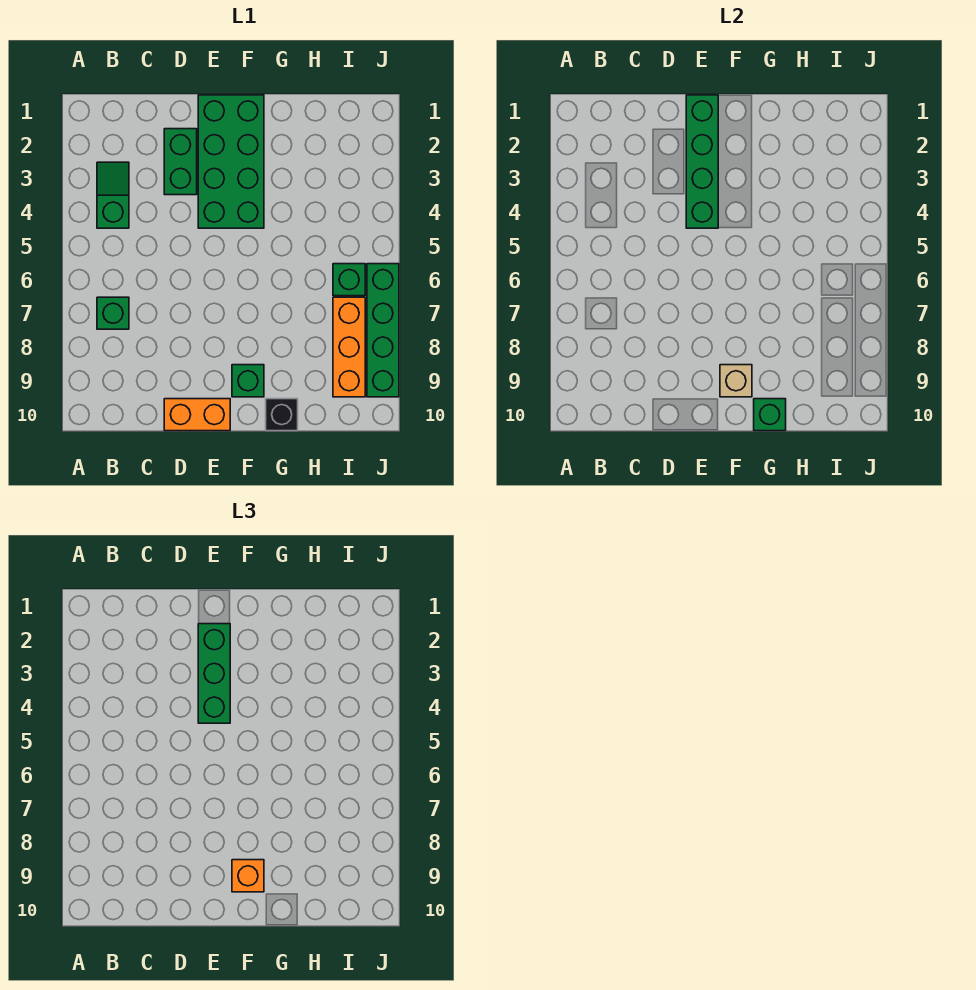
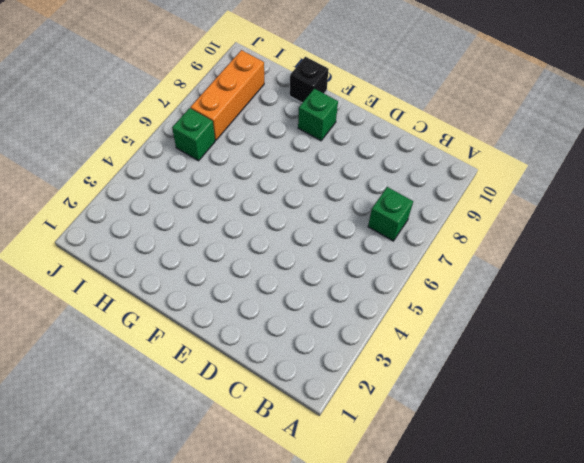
none -> green slope B3:B4 level 1 top 4
none -> green brick D2:D3 level 1
none -> orange brick D10:E10 level 1

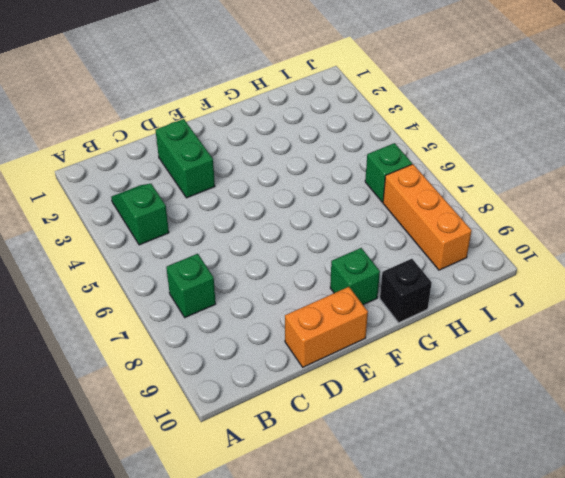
none -> green brick E1:F4 level 1
none -> green brick J6:J9 level 1
none -> green brick E1:E4 level 2

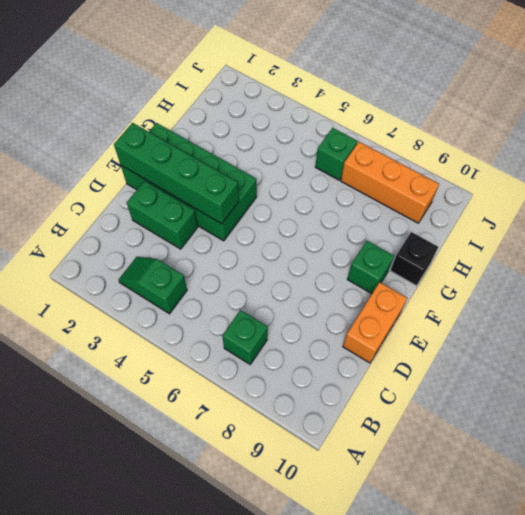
none -> green brick J6:J9 level 1
none -> tan brick F9 level 2
none -> green brick G10 level 2

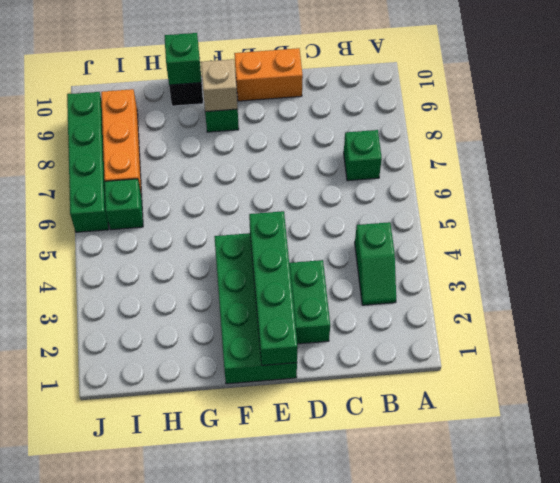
none -> green brick E2:E4 level 3
none -> orange brick F9 level 3

